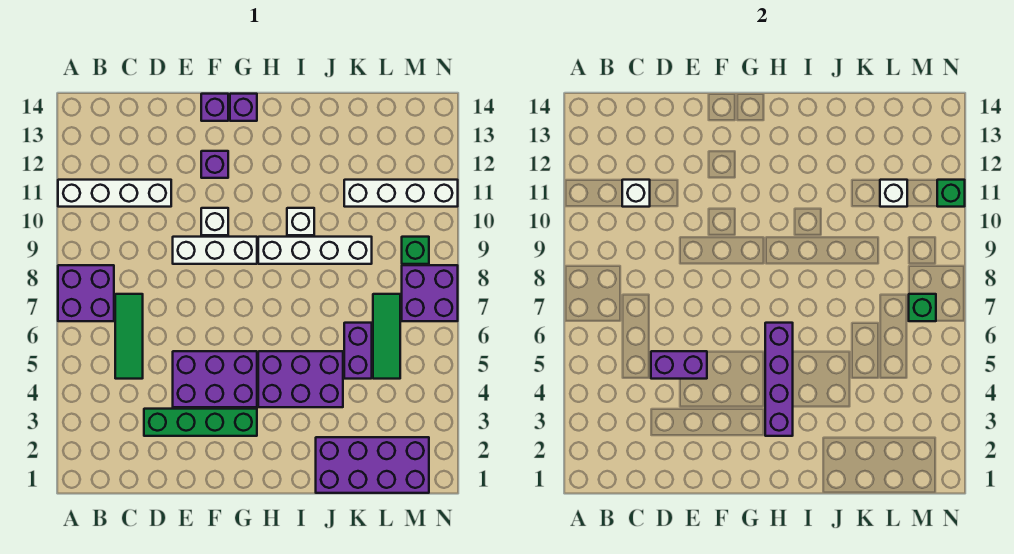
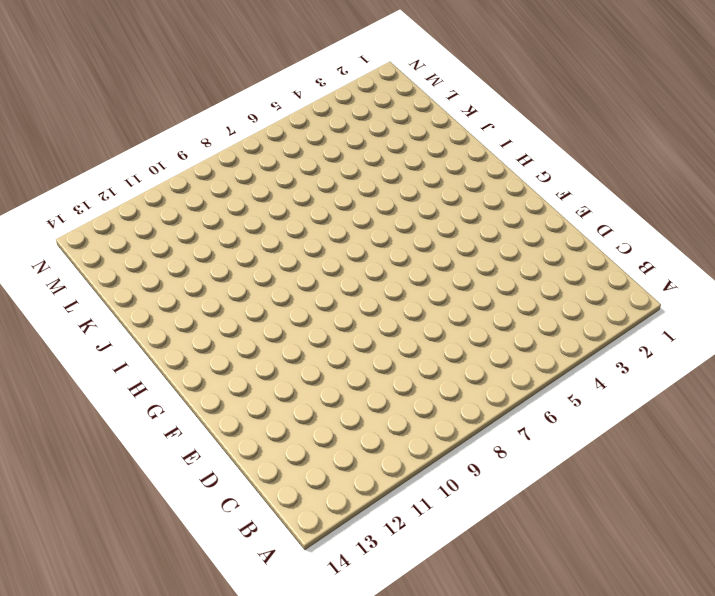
none -> purple brick A7:B8 level 1
none -> white brick A11:D11 level 1
none -> green tile C5:C7 level 1

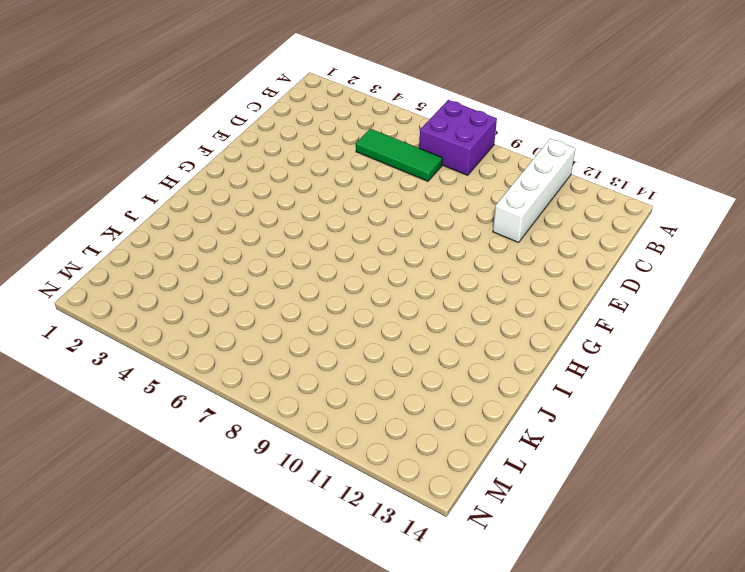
none -> green brick D3:G3 level 1
none -> purple brick E4:G5 level 1
none -> white brick E9:G9 level 1

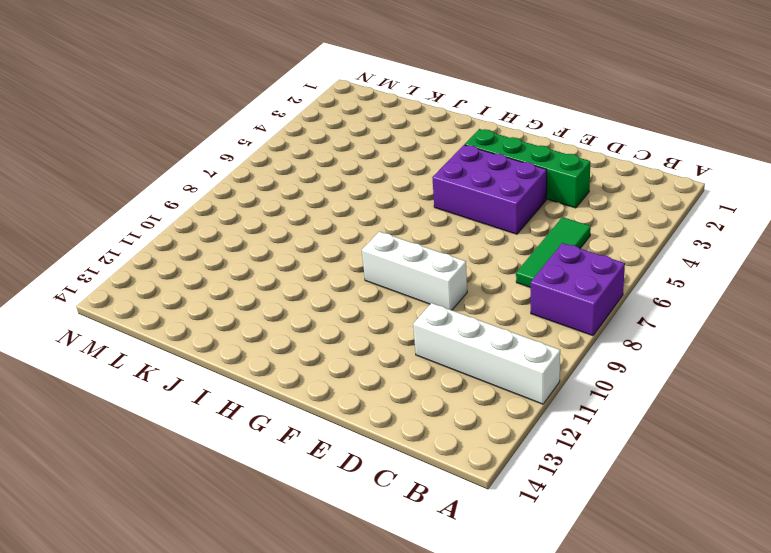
none -> white brick F10 level 1
none -> purple brick F12 level 1
none -> purple brick F14 level 1

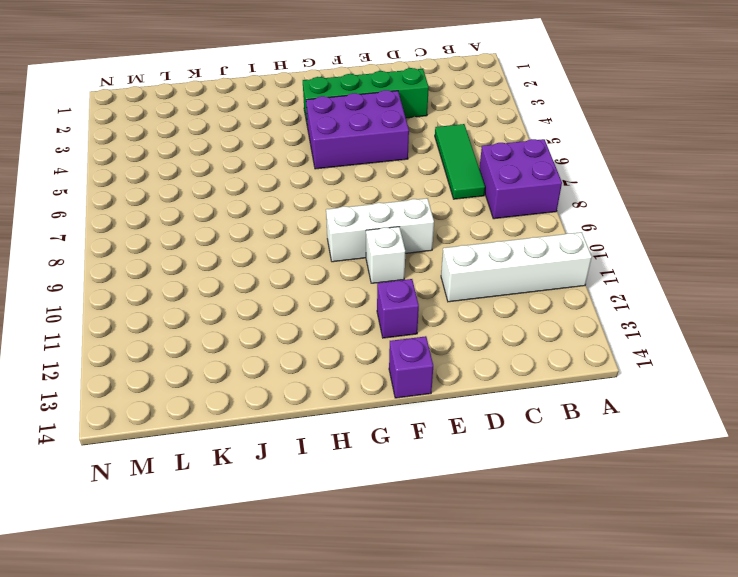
none -> purple brick G14 level 1
none -> purple brick H4:J5 level 1
none -> white brick H9:K9 level 1

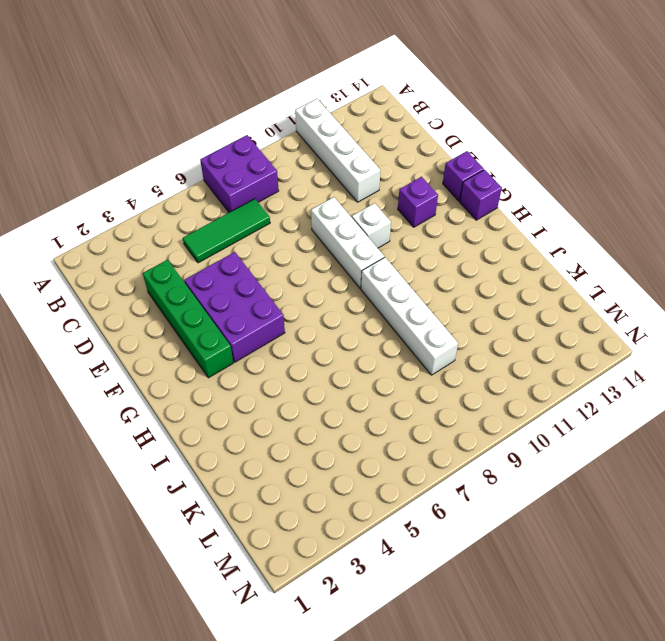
none -> purple brick H4:J5 level 1
none -> white brick I10 level 1
none -> purple brick J1:M2 level 1

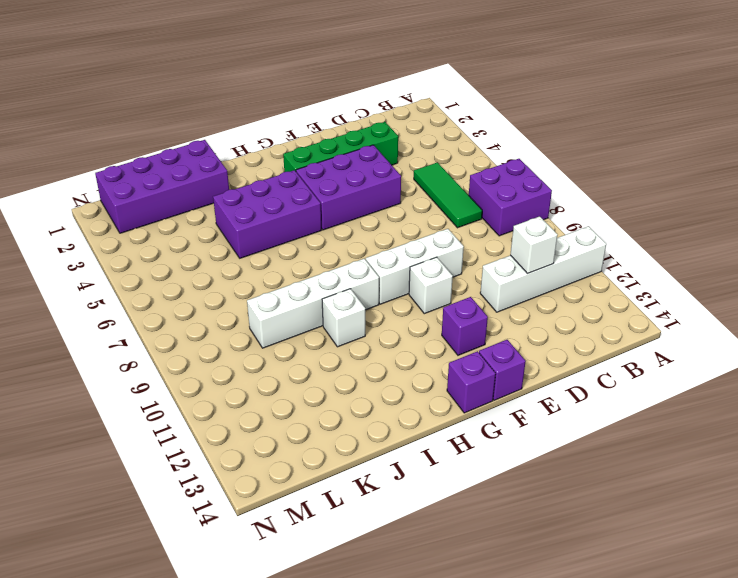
none -> purple brick K5:K6 level 1
none -> white brick K11:N11 level 1
none -> green tile L5:L7 level 1

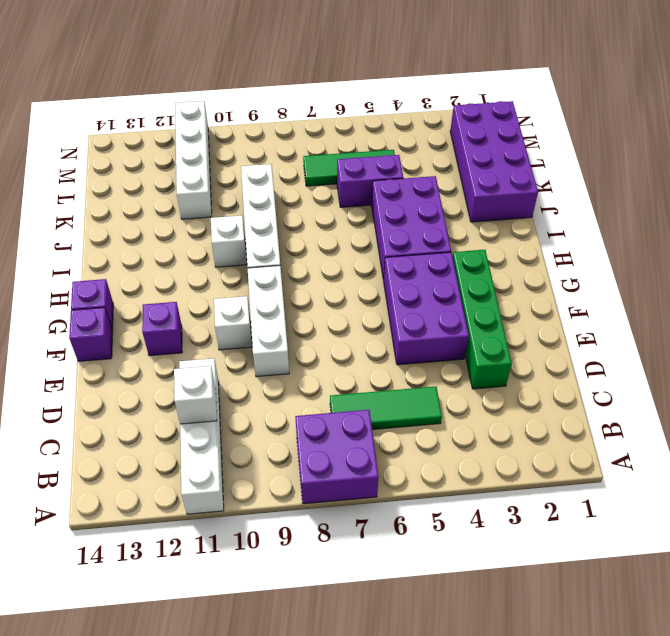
none -> purple brick M7:N8 level 1
none -> green brick M9 level 1
none -> purple brick D5:E5 level 2

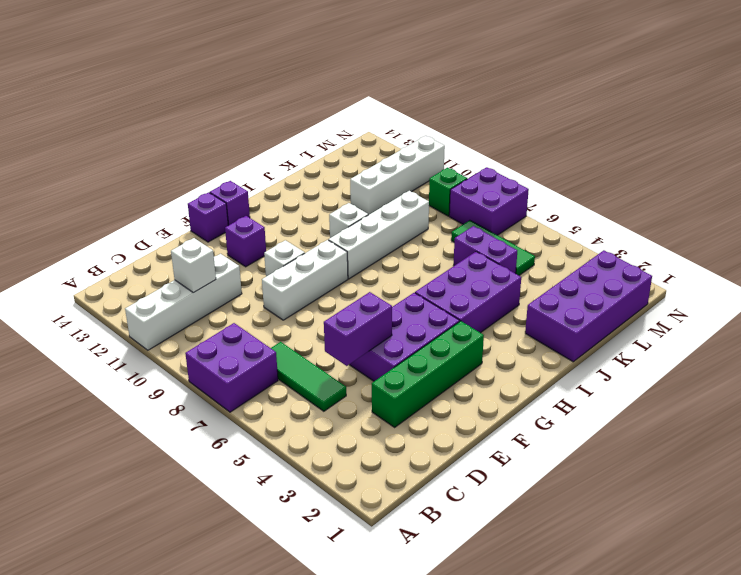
none -> purple brick H3:H6 level 2
none -> white brick L11 level 2
none -> green brick M7 level 2

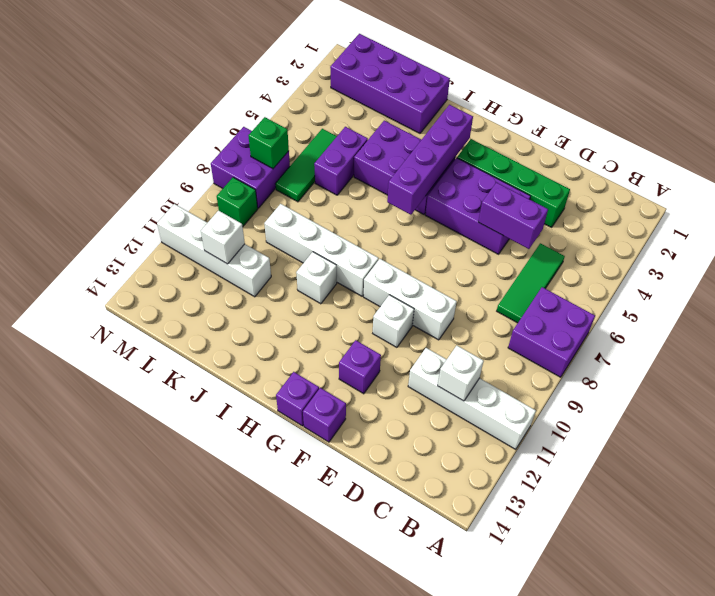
none -> green brick N11 level 2

